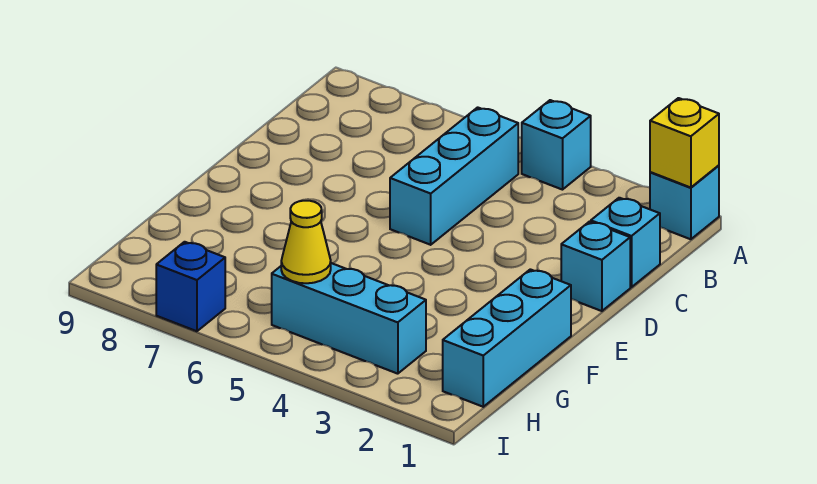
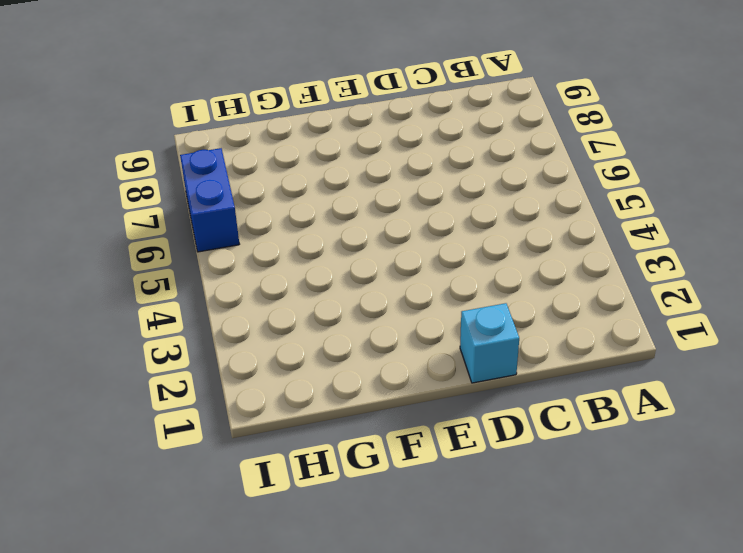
blue brick I6:I7 level 1 -> blue brick I7 level 1
none -> cyan brick A1 level 1
none -> cyan brick A4 level 1

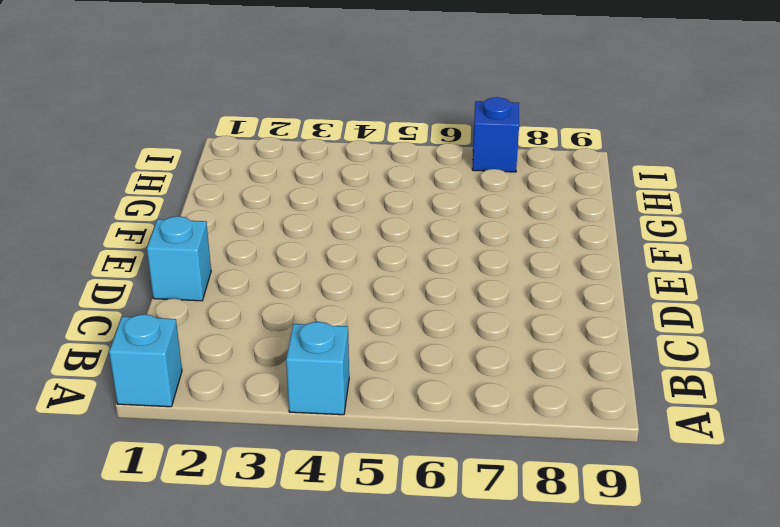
none -> cyan brick B5:D5 level 1
none -> cyan brick C1 level 1

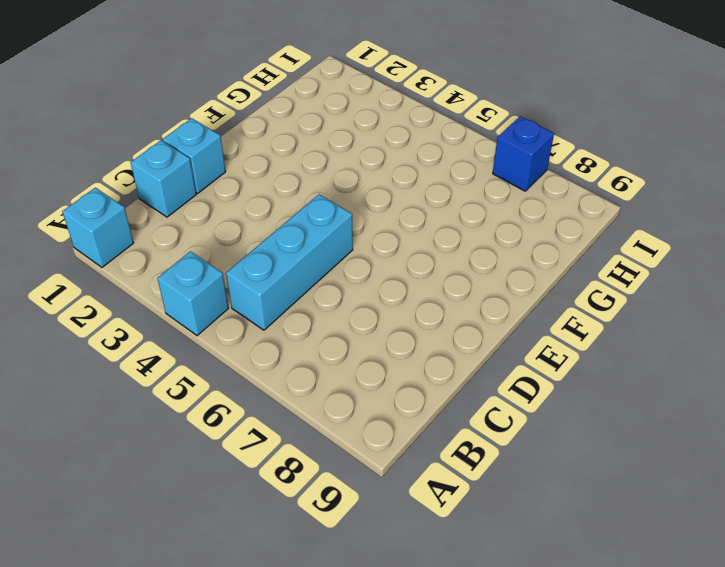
none -> cyan brick F1:H1 level 1
none -> cyan brick H3:H5 level 1

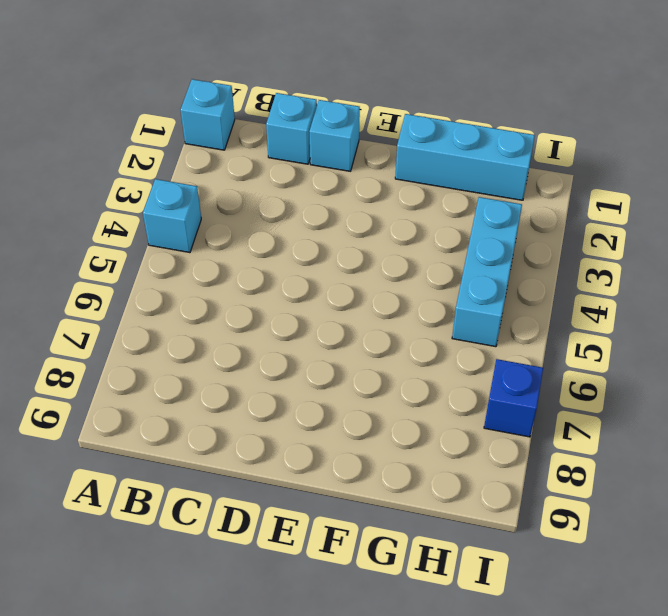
none -> cyan brick B5:D5 level 1
none -> yellow brick A1 level 2

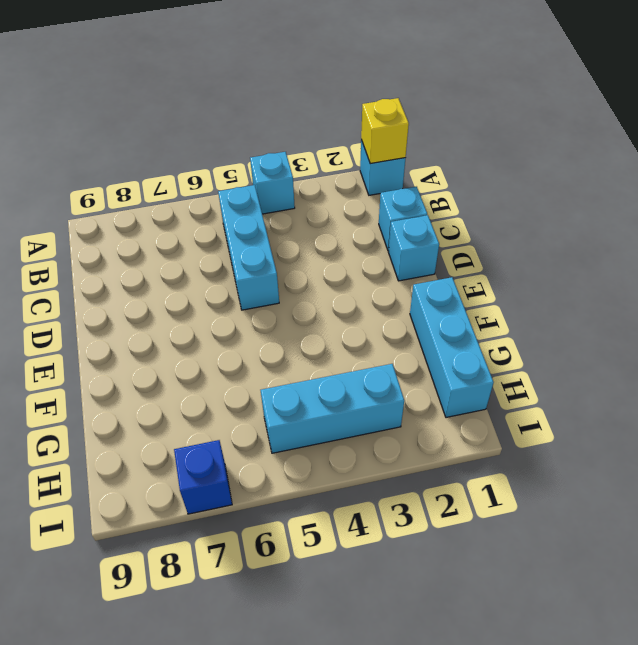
none -> yellow cone H5 level 2

